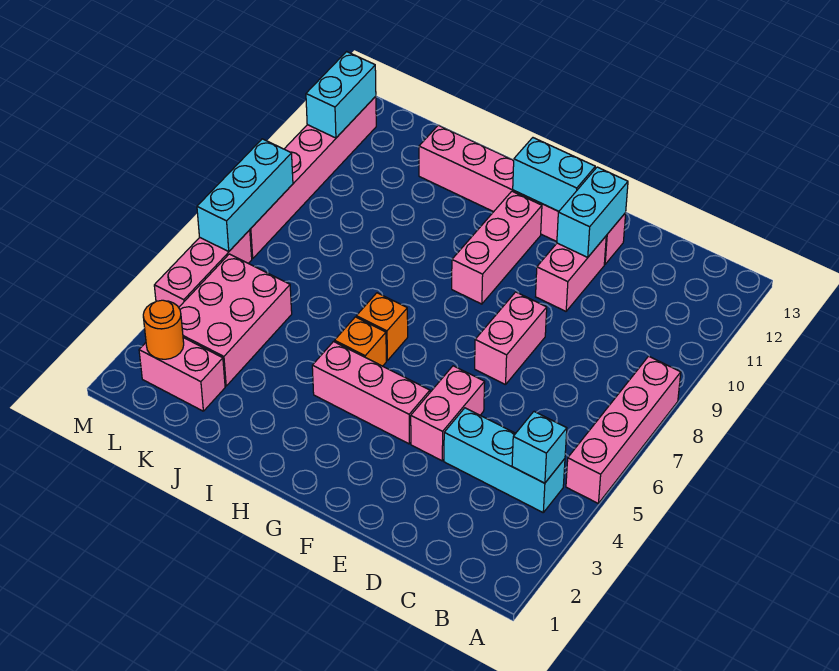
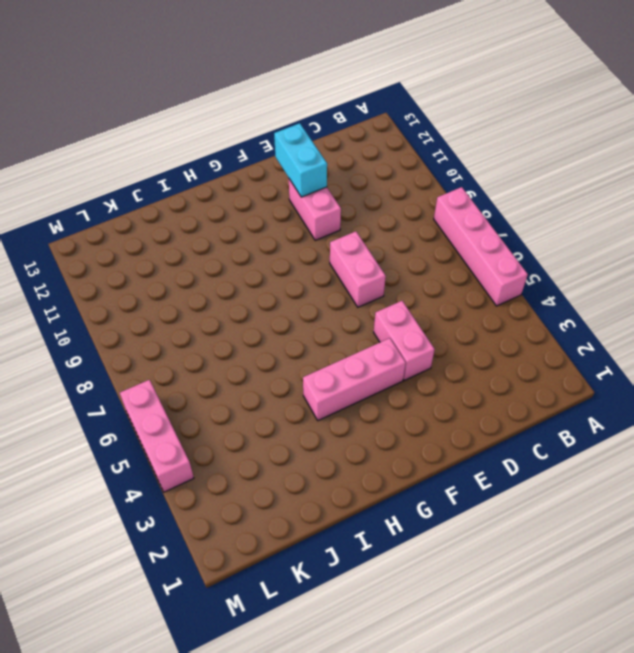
none -> cyan brick B4:D4 level 1
none -> pink brick E12:J12 level 1
none -> pink brick G9:G11 level 1

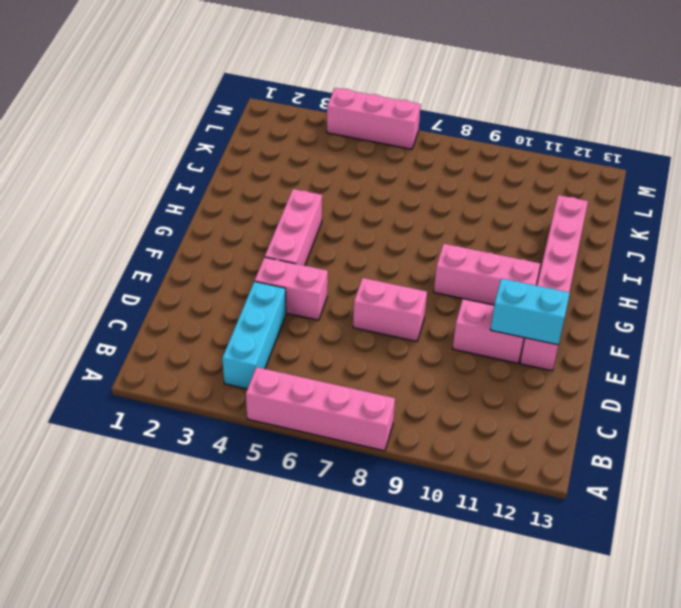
none -> orange brick H5 level 1
none -> orange brick H6 level 1
none -> pink brick K2:L2 level 1

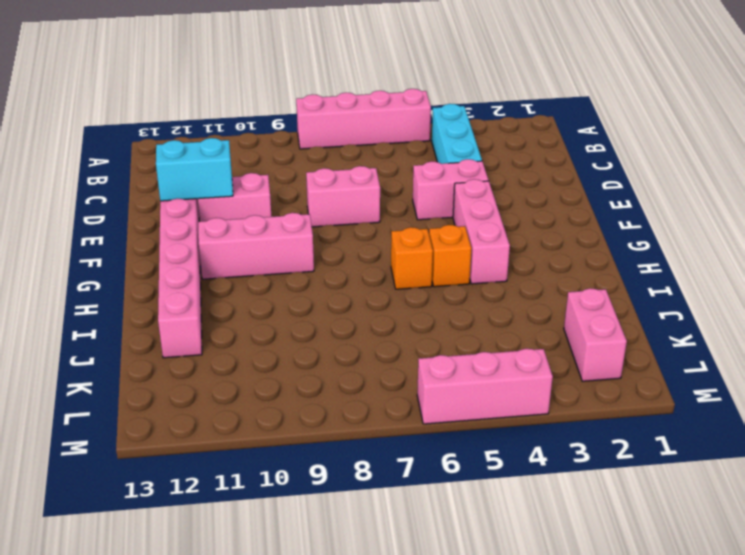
none -> pink brick K3:L5 level 1
none -> pink brick M7:M12 level 1
none -> cyan brick B4 level 2

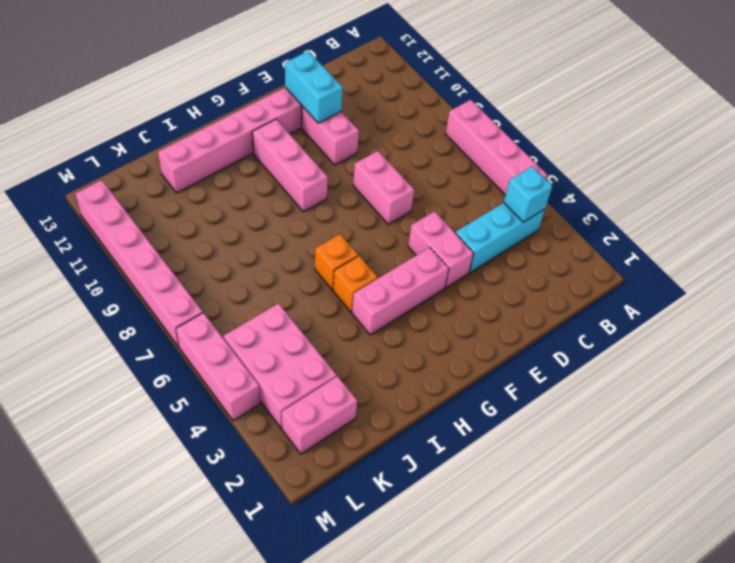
none -> cyan brick F12:G12 level 2
none -> orange round brick L2 level 2
none -> cyan brick M6:M8 level 2

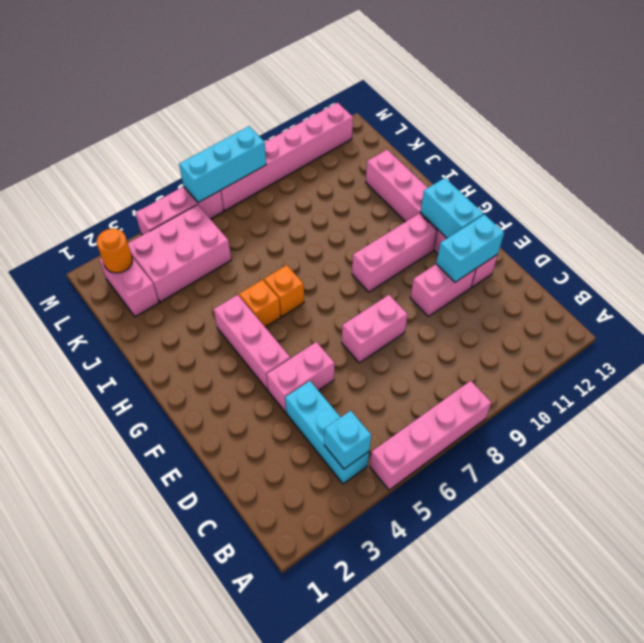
none -> cyan brick M11:M12 level 2

